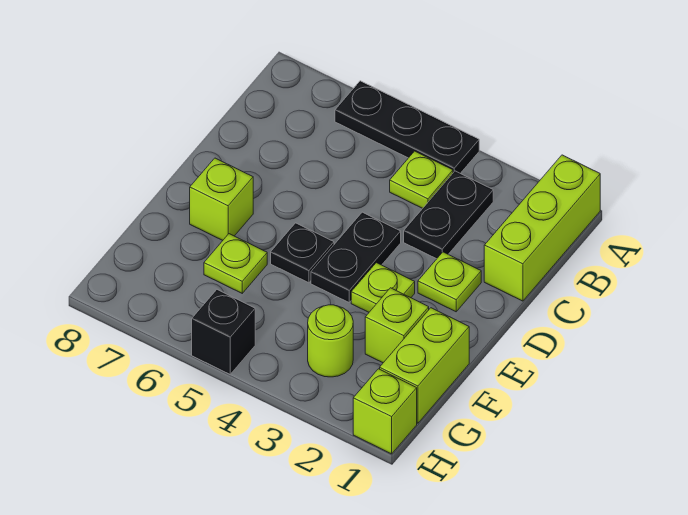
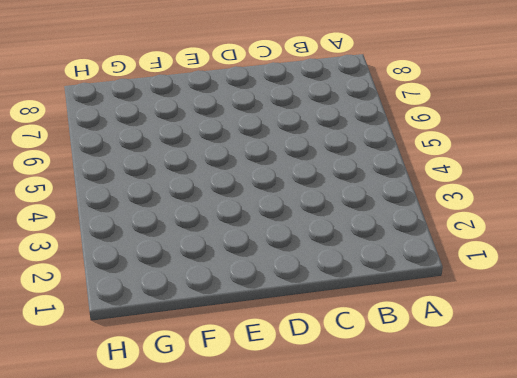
none -> lime brick A1:C1 level 1
none -> black plate A4:A6 level 1
none -> black plate B3:C3 level 1

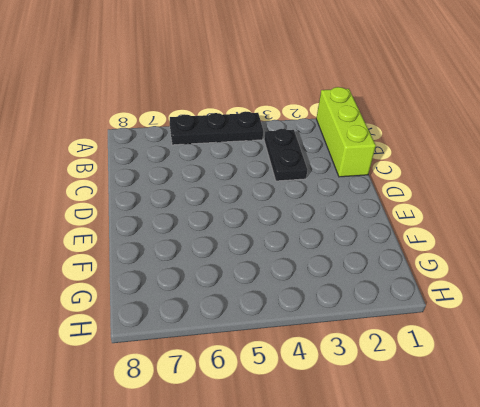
none -> lime plate B4 level 1
none -> lime plate D2 level 1
none -> black plate D4:E4 level 1

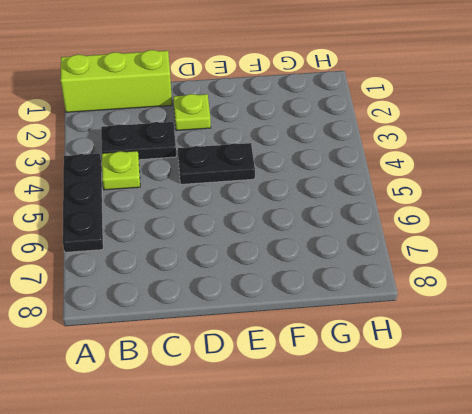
none -> lime plate E3 level 1
none -> black plate E5 level 1
none -> lime brick E7 level 1

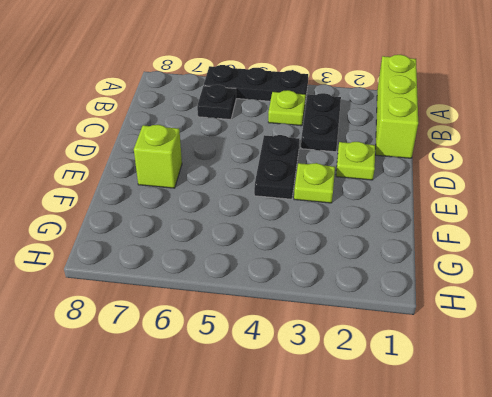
black plate B6 level 1 -> black plate E5 level 1
none -> lime brick F1:G1 level 1
none -> lime brick F2 level 1
none -> lime plate F6 level 1

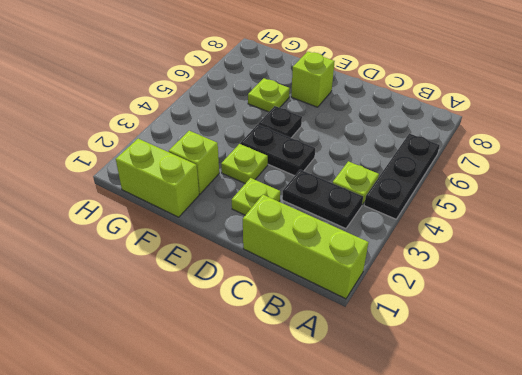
none -> lime round brick G3 level 1
none -> lime brick H1 level 1
none -> black brick H5 level 1

